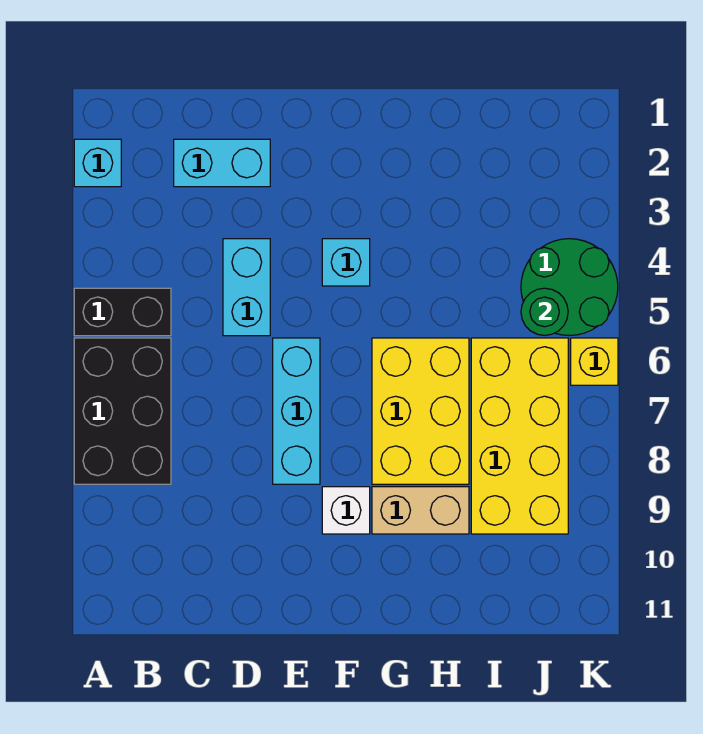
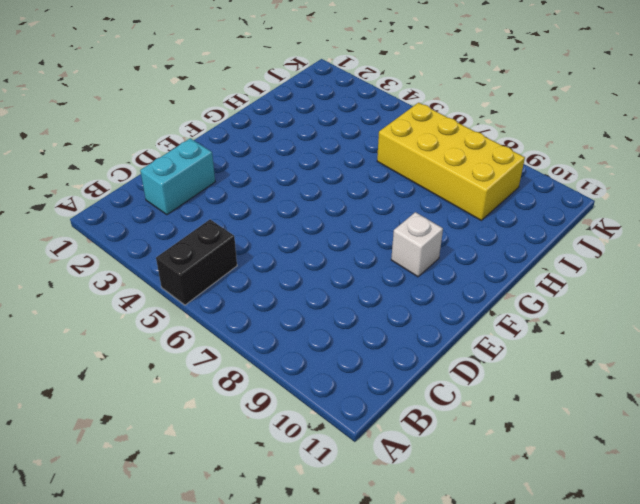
none -> cyan brick A2 level 1
none -> black brick A6:B8 level 1
none -> cyan brick D4:D5 level 1

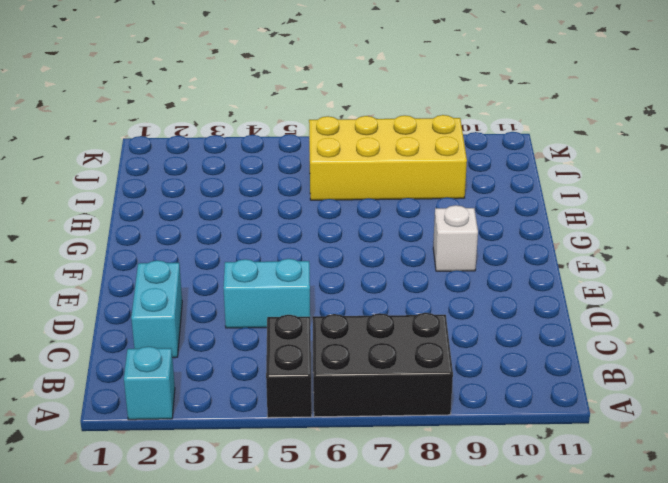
none -> cyan brick E6:E8 level 1
none -> cyan brick F4 level 1
none -> yellow brick G6:H8 level 1

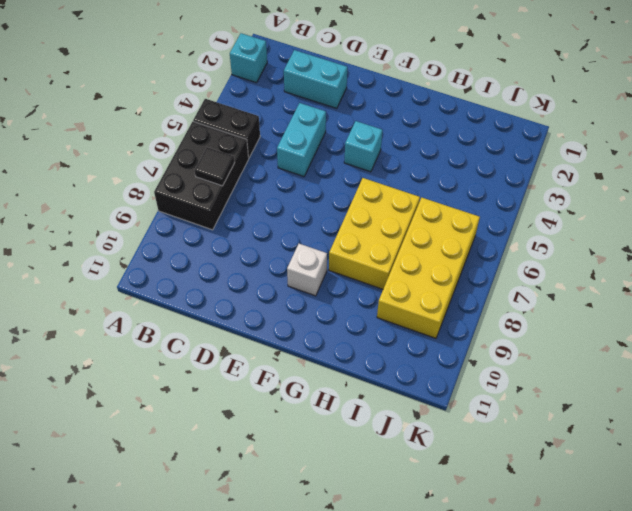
black tile B7 level 2 -> none
none -> cyan brick E6:E8 level 1
none -> tan brick G9:H9 level 1
none -> green round brick J4:K5 level 1

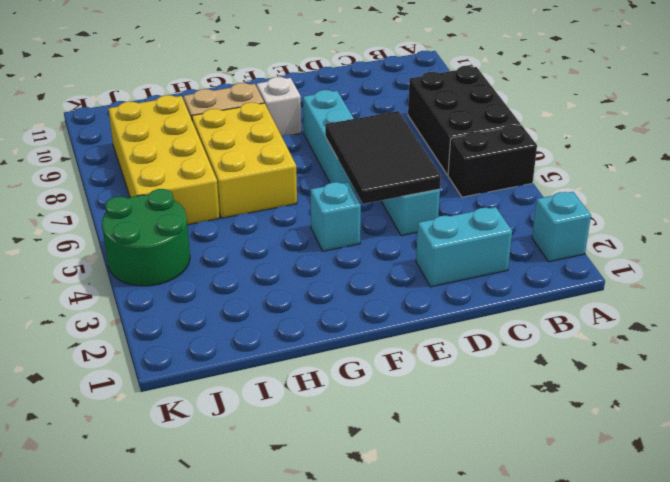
black tile D4:E6 level 2 -> none
none -> yellow brick K6 level 1
none -> green round brick J5 level 2

